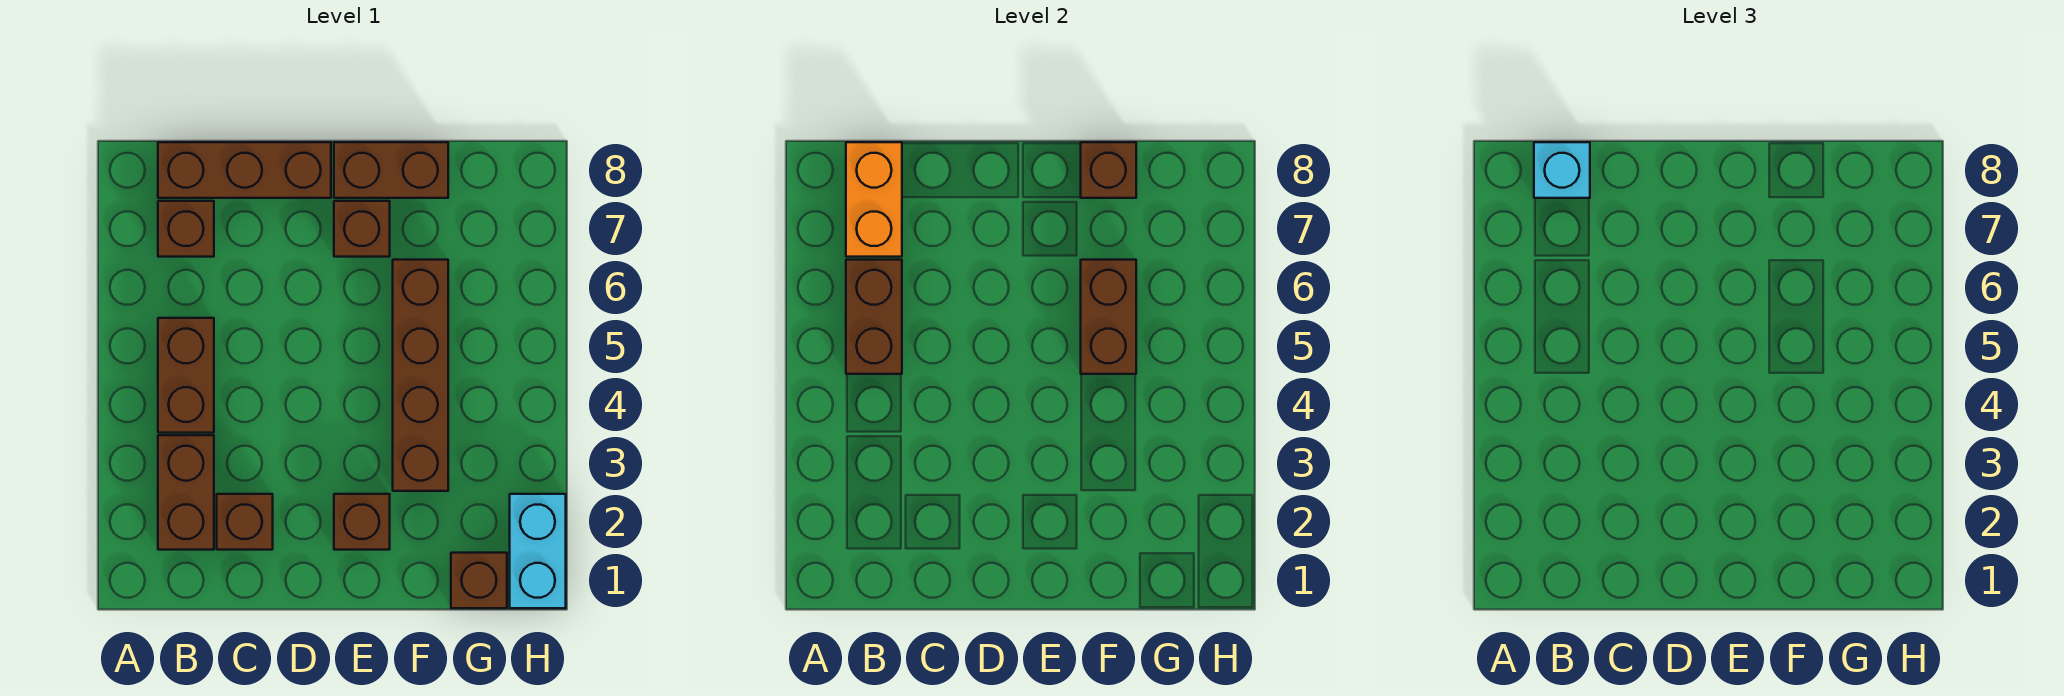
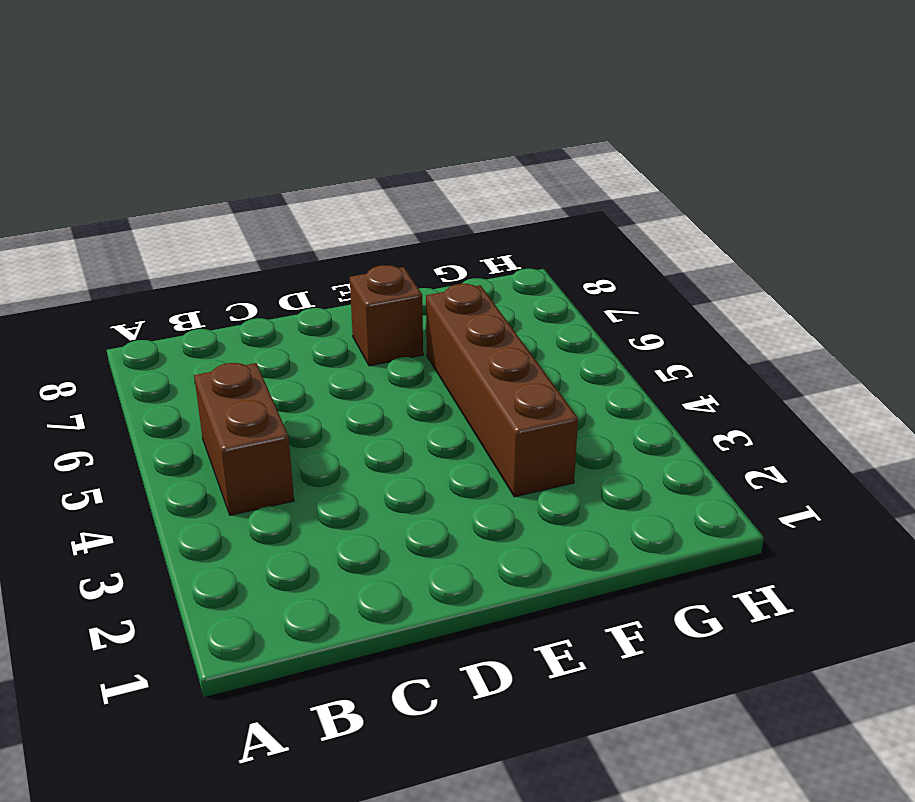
none -> brown brick B2:B3 level 1
none -> brown brick B7 level 1
none -> brown brick B8:D8 level 1

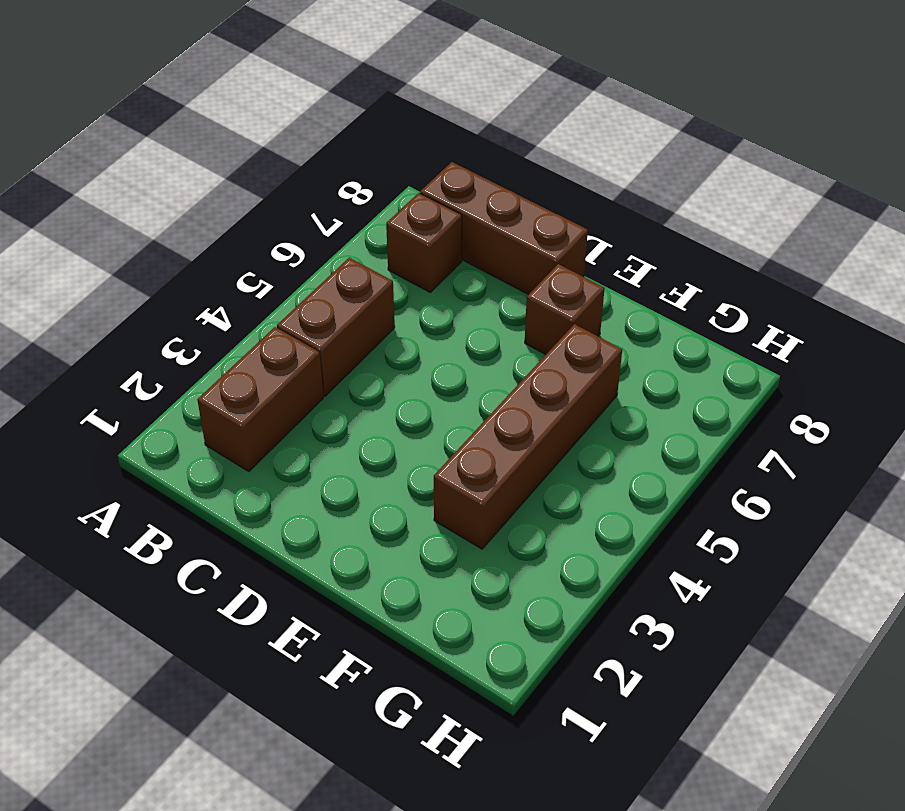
none -> brown brick C2 level 1
none -> brown brick E2 level 1
none -> brown brick E8:F8 level 1

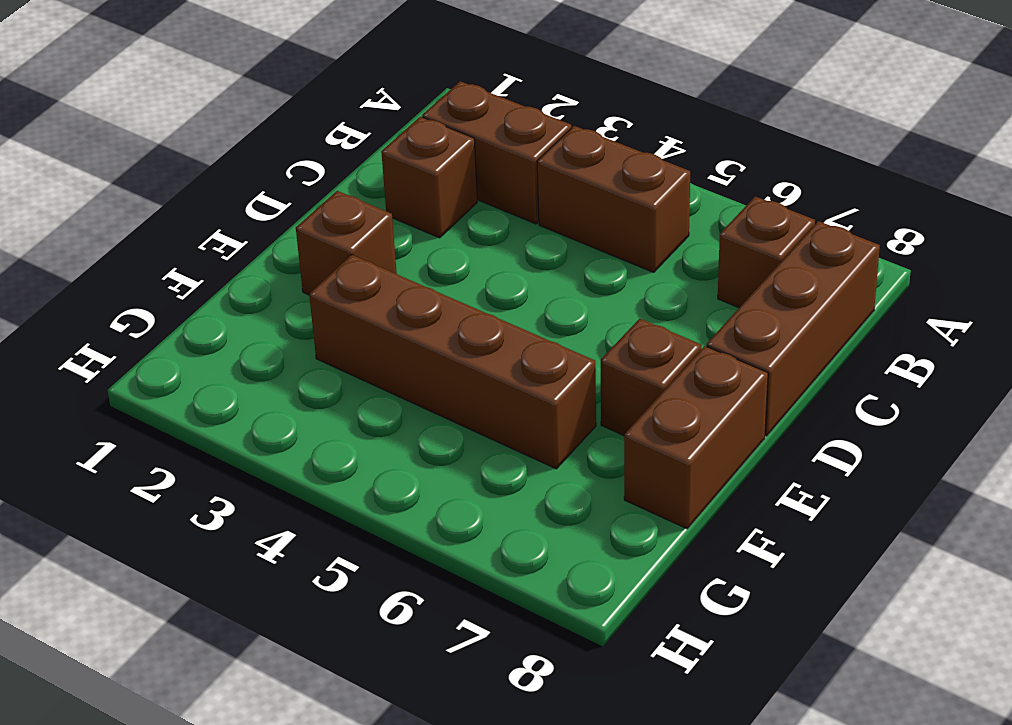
none -> brown brick G1 level 1
none -> cyan brick H1:H2 level 1
none -> brown brick B5:B6 level 2

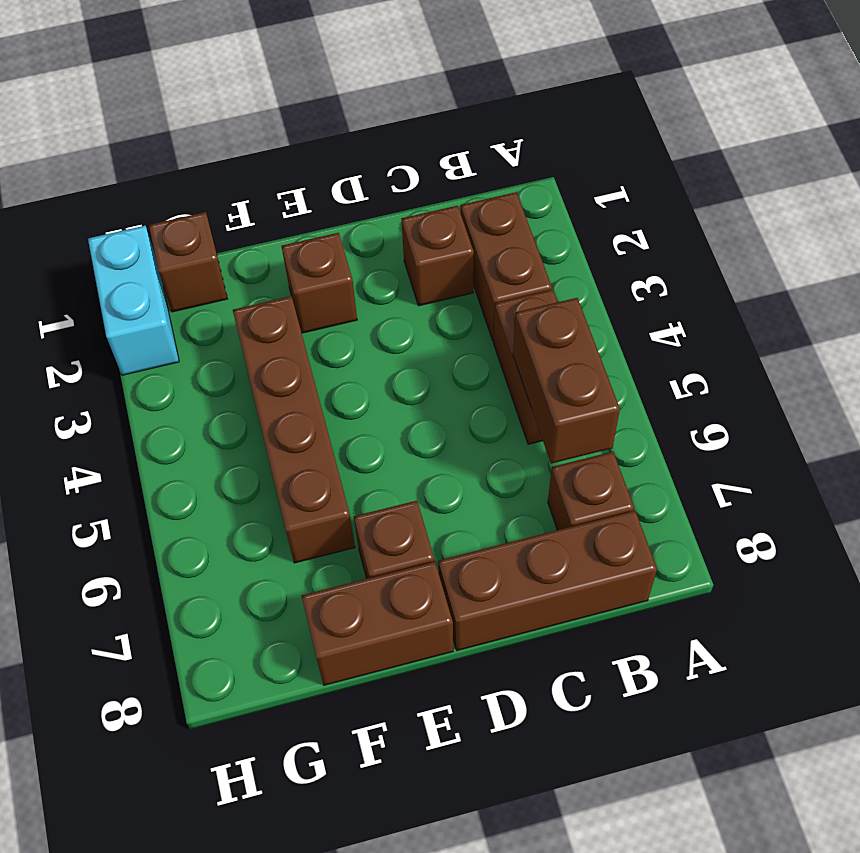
none -> orange brick B7:B8 level 2
none -> brown brick F5:F6 level 2
none -> brown brick F8 level 2

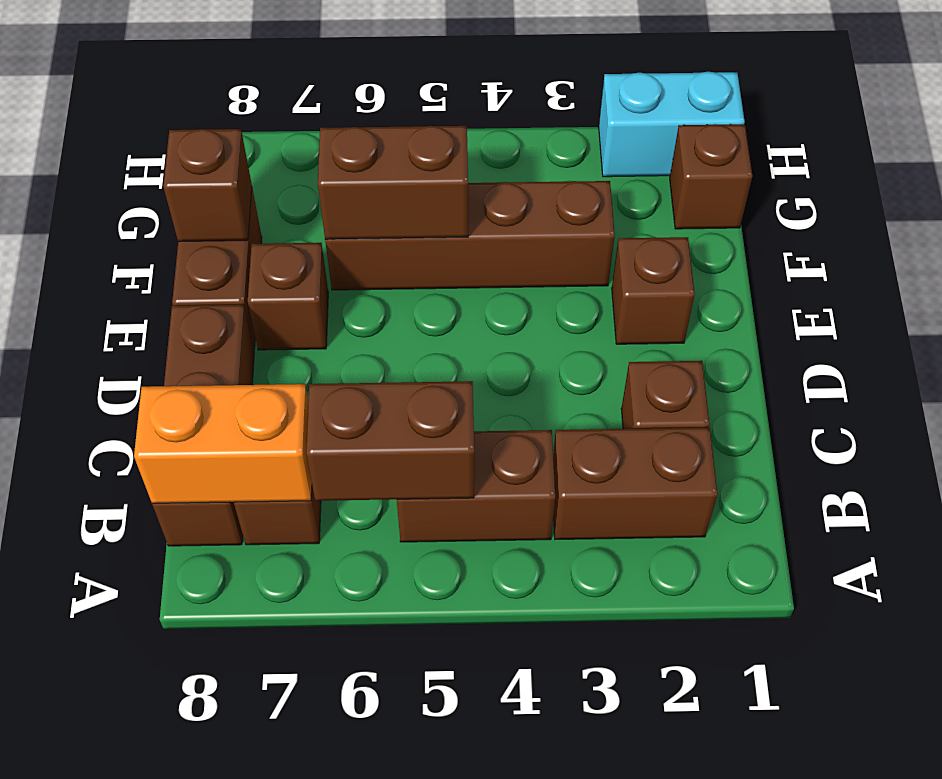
none -> cyan brick B8 level 3

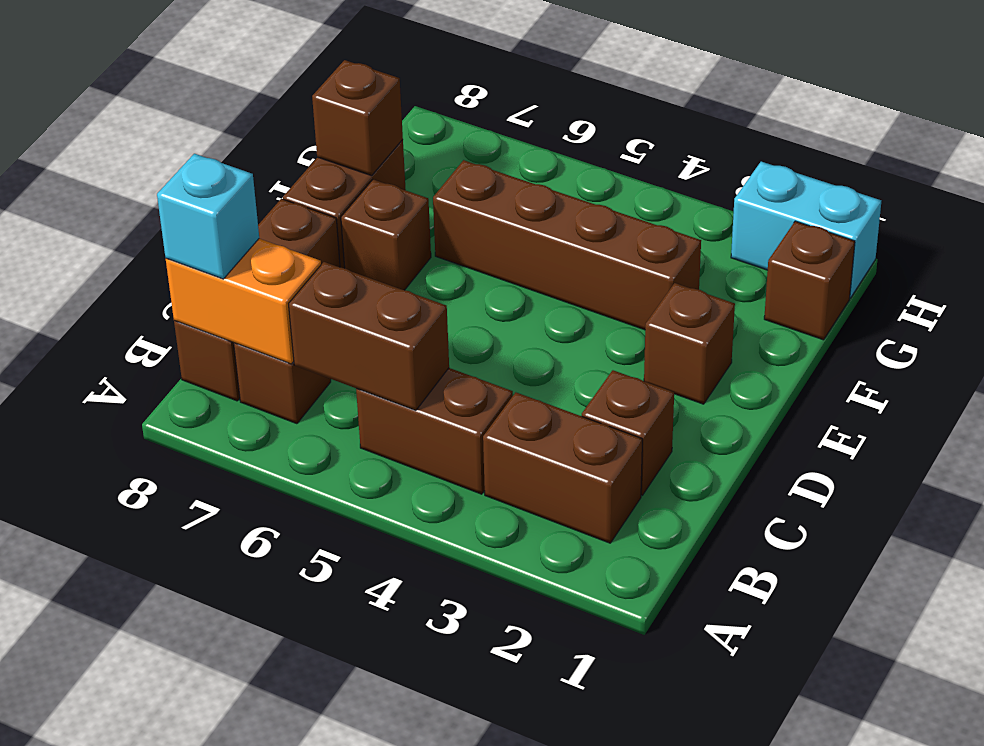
none -> brown brick F5:F6 level 2

